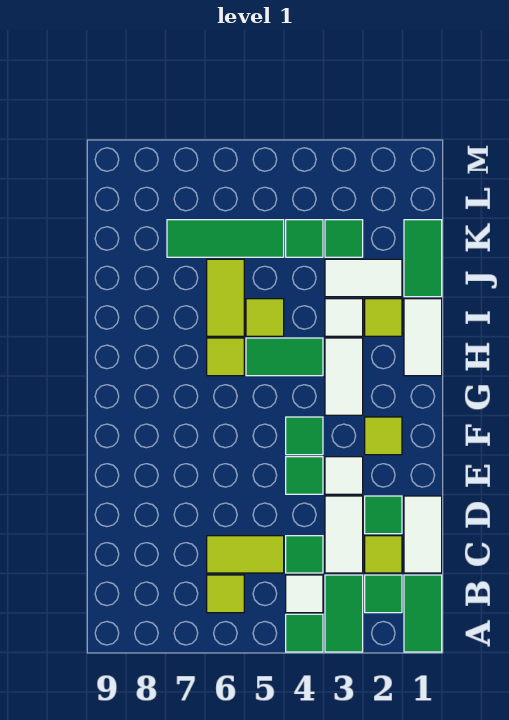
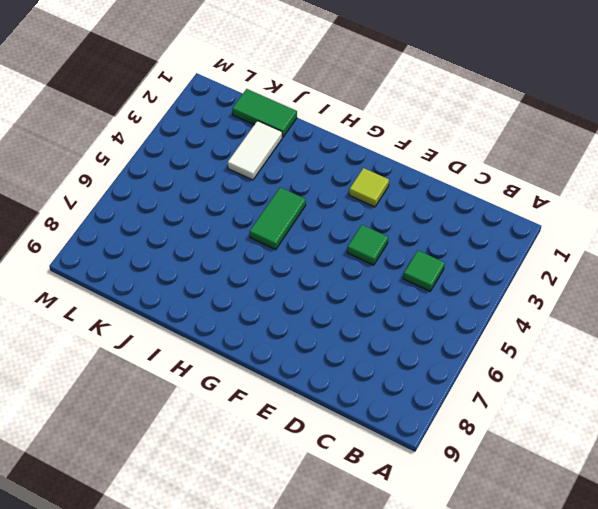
none -> green tile A1:B1 level 1
none -> green tile A3:B3 level 1
none -> green tile A4 level 1

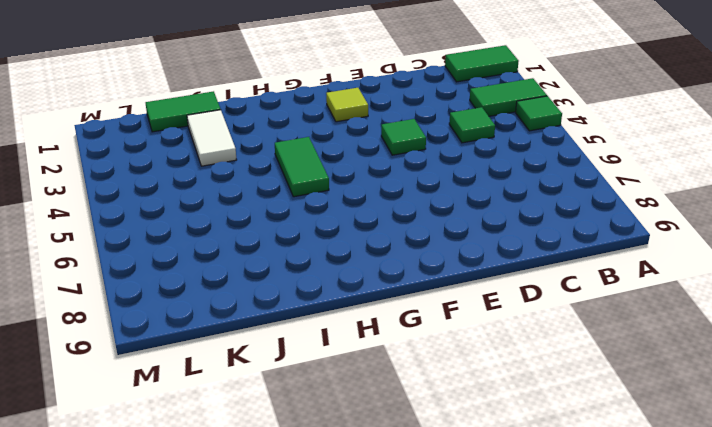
none -> green tile B2 level 1
none -> white tile B4 level 1
none -> lime tile B6 level 1

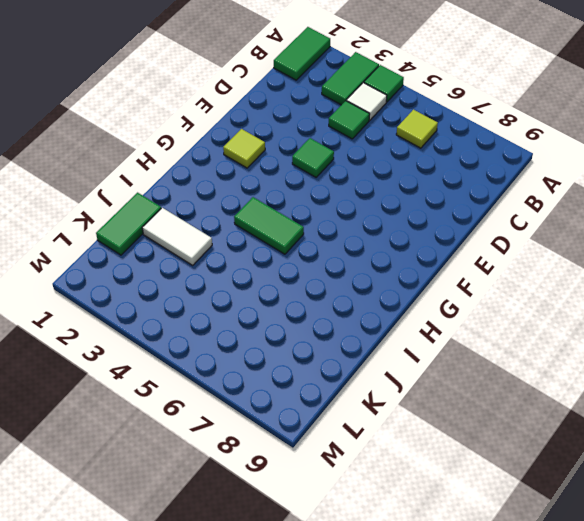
none -> green tile B2 level 1
none -> white tile C1:D1 level 1
none -> lime tile C2 level 1

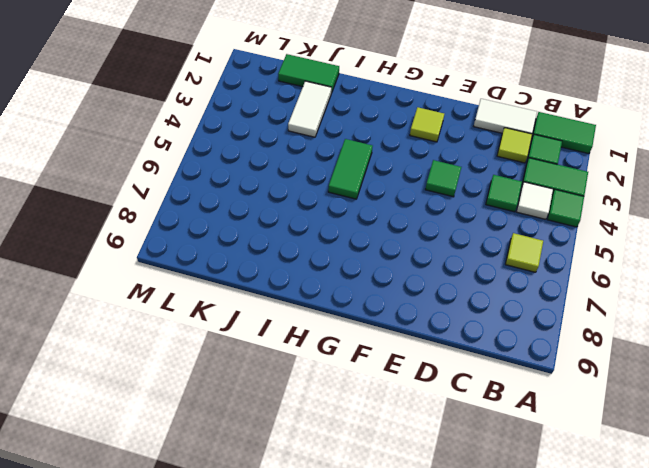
none -> white tile C3:D3 level 1
none -> lime tile C5:C6 level 1
none -> green tile D2 level 1

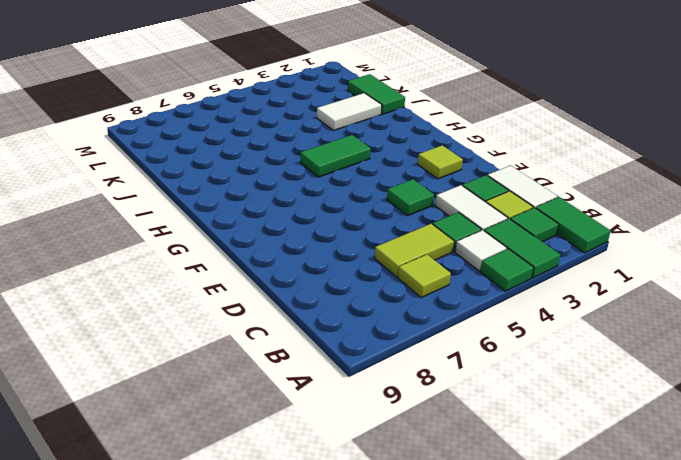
none -> white tile E3 level 1
none -> green tile F4 level 1
none -> white tile G3:H3 level 1

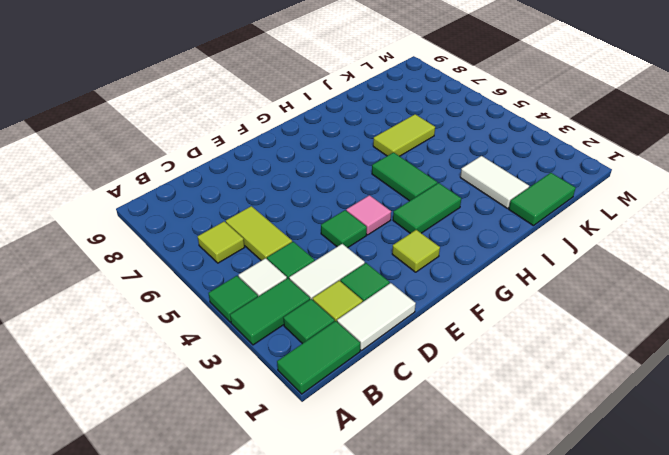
pink tile F4 level 1 -> green tile F4 level 1
green tile G3:H3 level 1 -> white tile G3:H3 level 1
none -> white tile E3 level 1
none -> white tile H1:I1 level 1
none -> lime tile H6 level 1

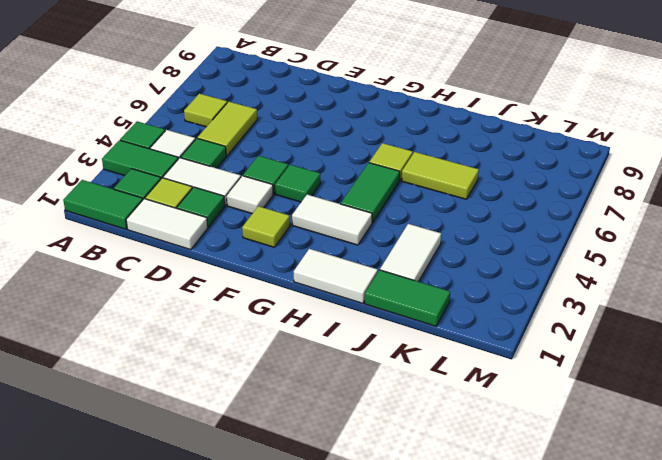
none -> lime tile I2 level 1
none -> white tile I3 level 1
none -> lime tile I5 level 1

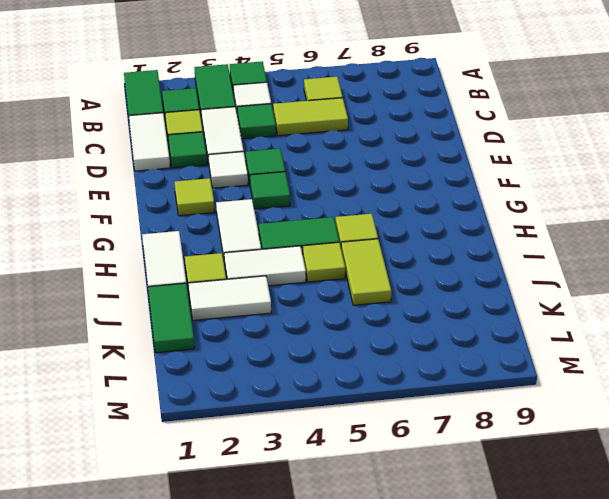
white tile I3:I4 level 1 -> white tile I3 level 1
none -> green tile K3 level 1
none -> green tile K4 level 1
none -> green tile K5:K7 level 1

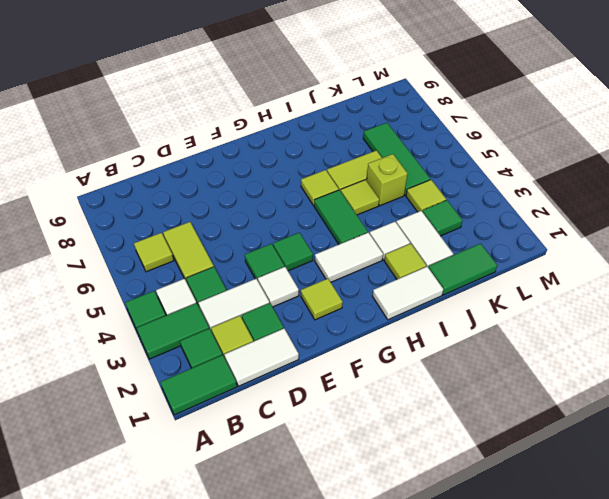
lime brick J5 level 1 -> none
lime tile K4 level 1 -> green tile K4 level 1

